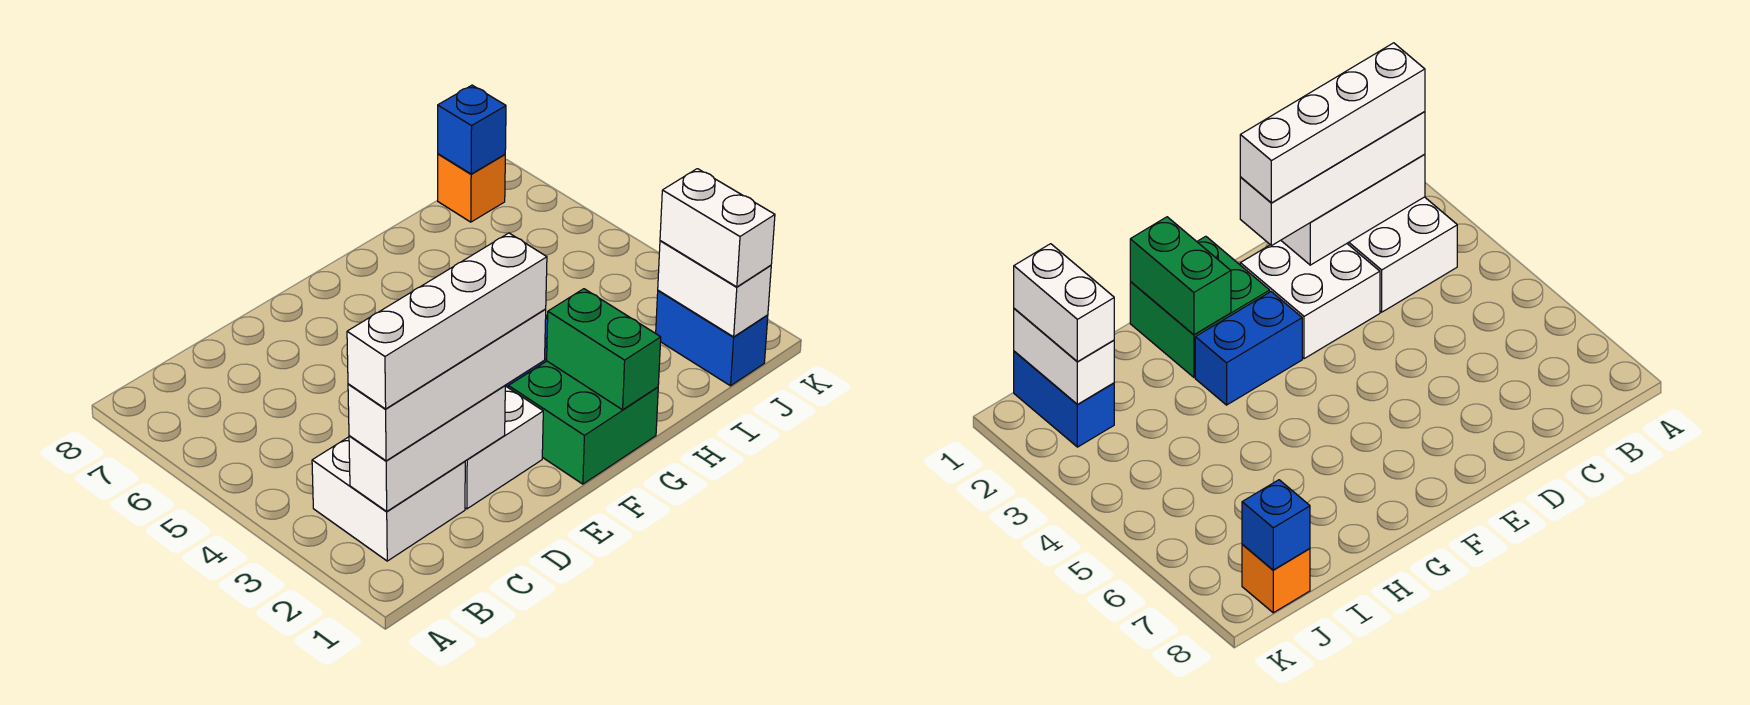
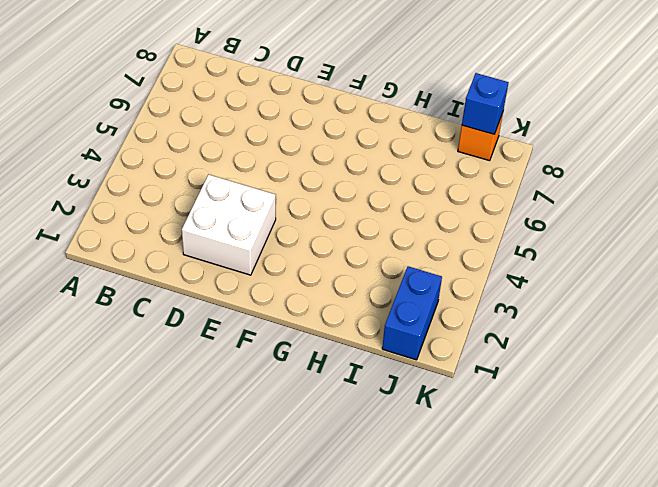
none -> white brick B2:C3 level 1
none -> green brick F1:G2 level 1
none -> blue brick F3:G3 level 1

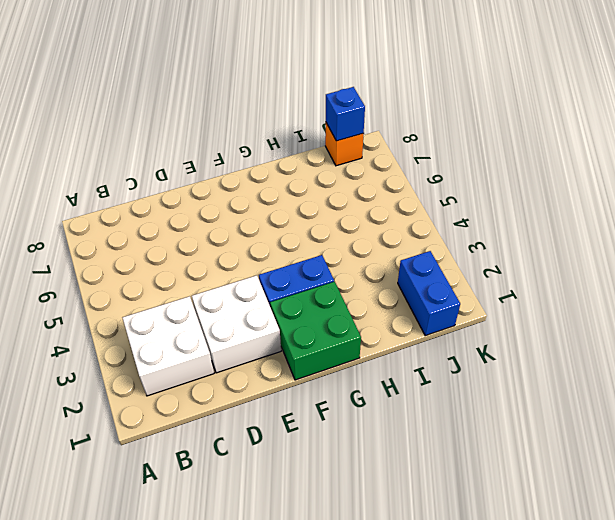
none -> white brick B2:D2 level 2
none -> green brick G1:G2 level 2
none -> white brick J1:J2 level 2

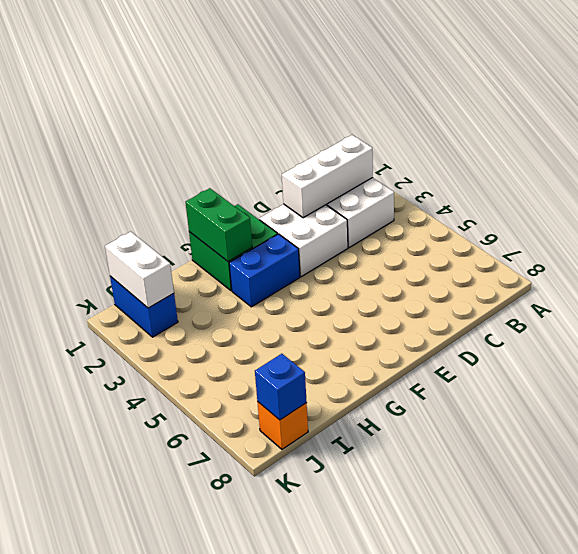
none -> white brick B2:E2 level 3
none -> white brick J1:J2 level 3
none -> white brick B2:E2 level 4

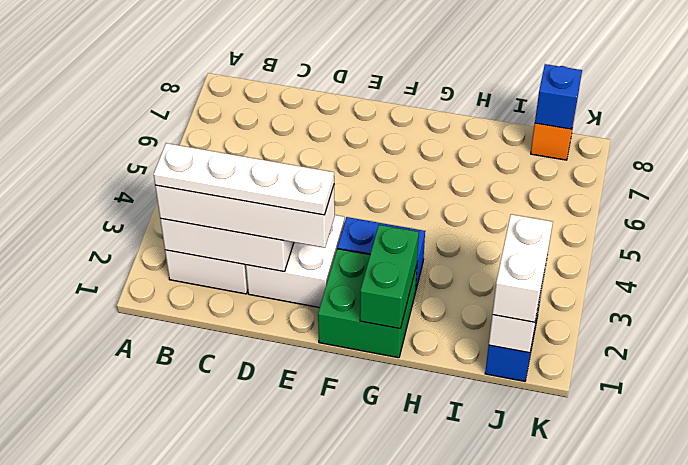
white plate B2:E2 level 4 -> white brick B2:E2 level 4

